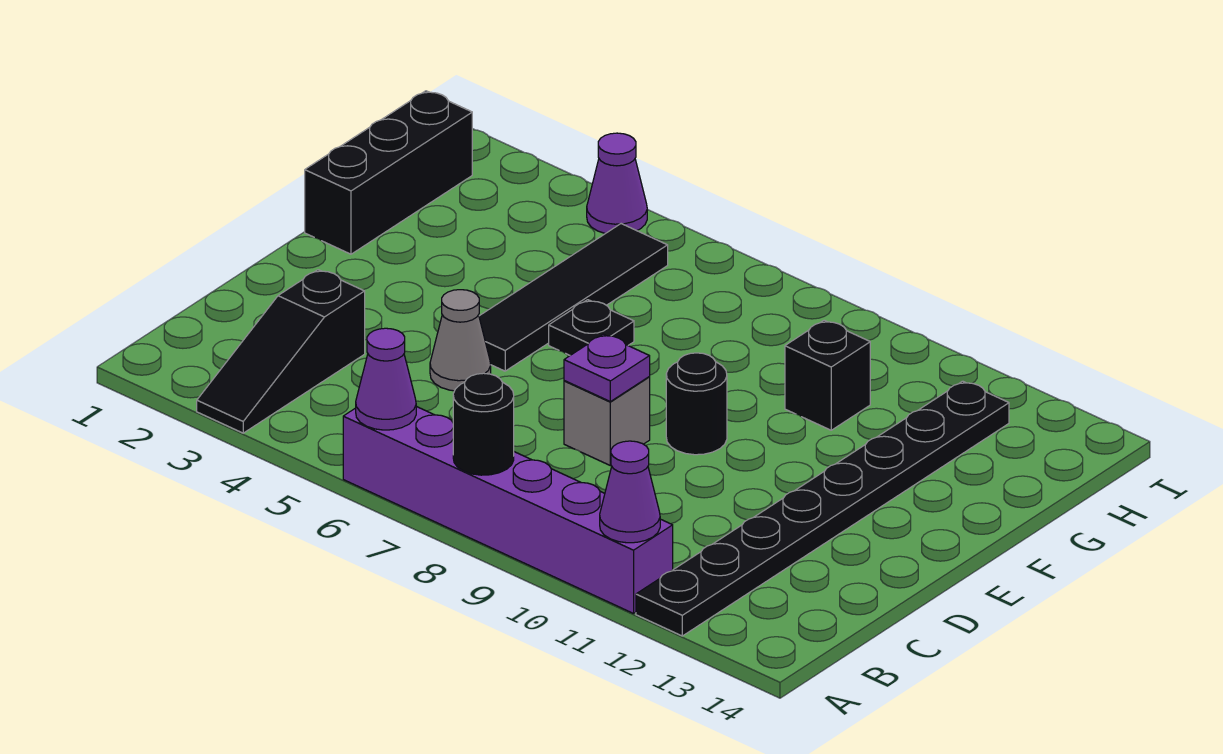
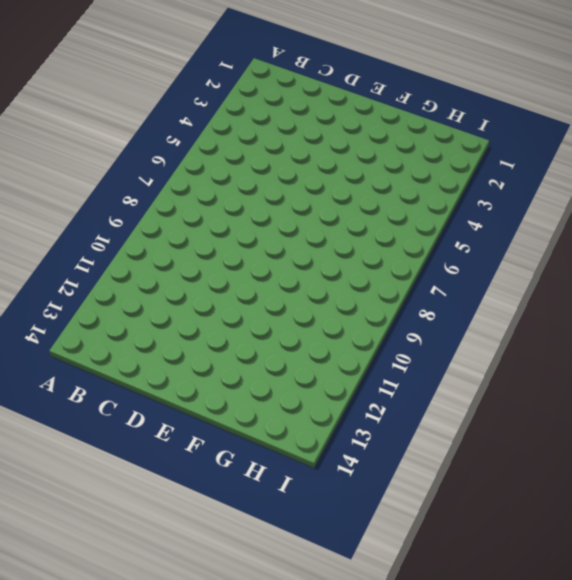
none -> black slope A3:C3 level 1 top C
none -> purple brick A6:A11 level 1
none -> black plate A12:H12 level 1

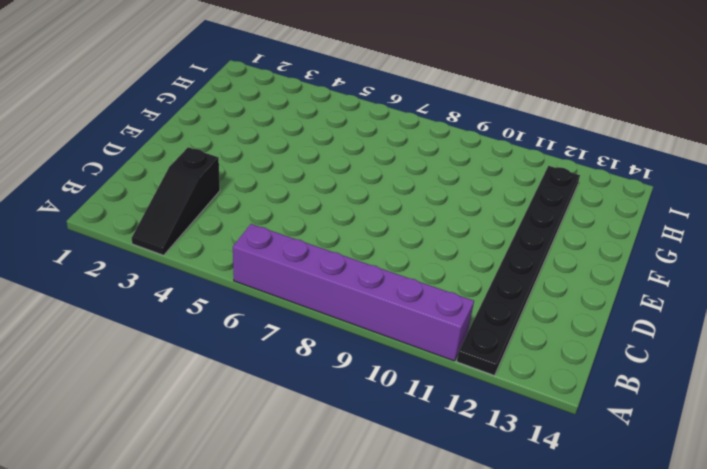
none -> grey cone D5 level 1
none -> grey brick D8 level 1
none -> black tile E5:H5 level 1

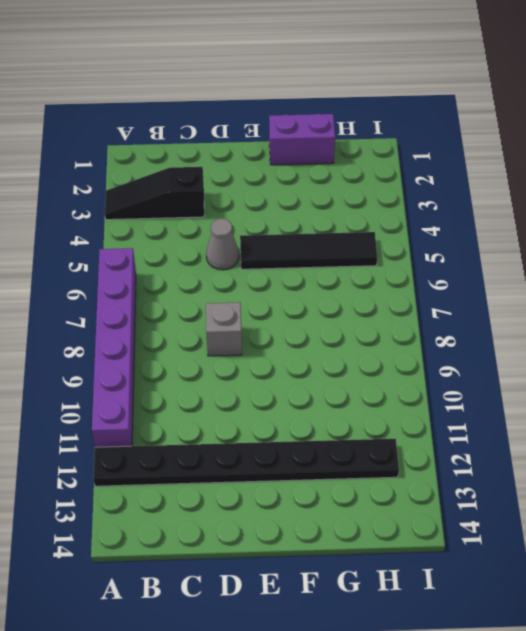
purple brick F1:G1 level 1 -> black brick F1:H1 level 1
none -> black round brick E9 level 1
none -> black plate F6 level 1
none -> black brick G10 level 1

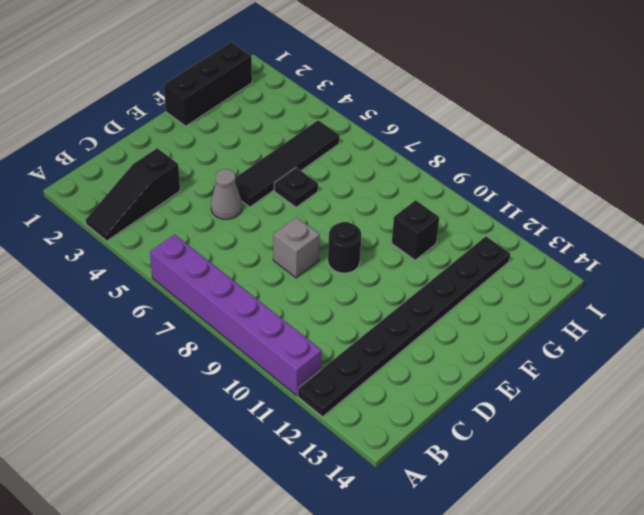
none -> purple cone I4 level 1
none -> purple cone A6 level 2
none -> black round brick A8 level 2

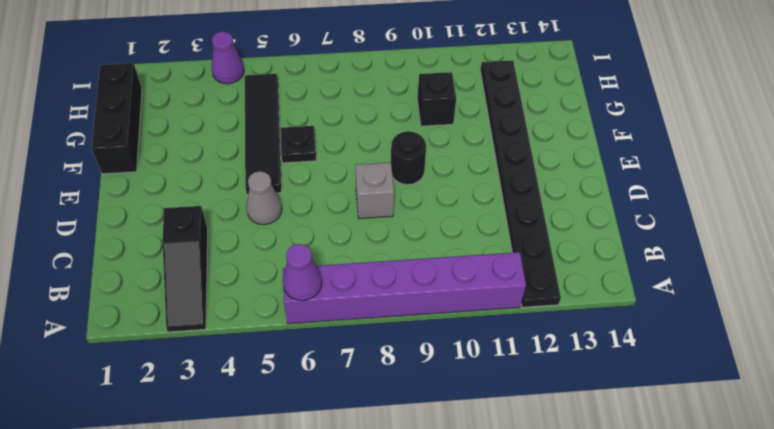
none -> black round brick A8 level 2
none -> purple cone A11 level 2
none -> purple plate D8 level 2

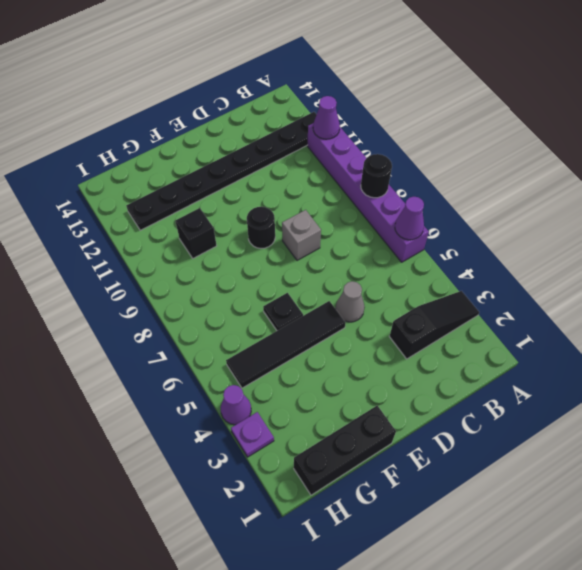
purple plate I3 level 1 -> purple plate D8 level 2

